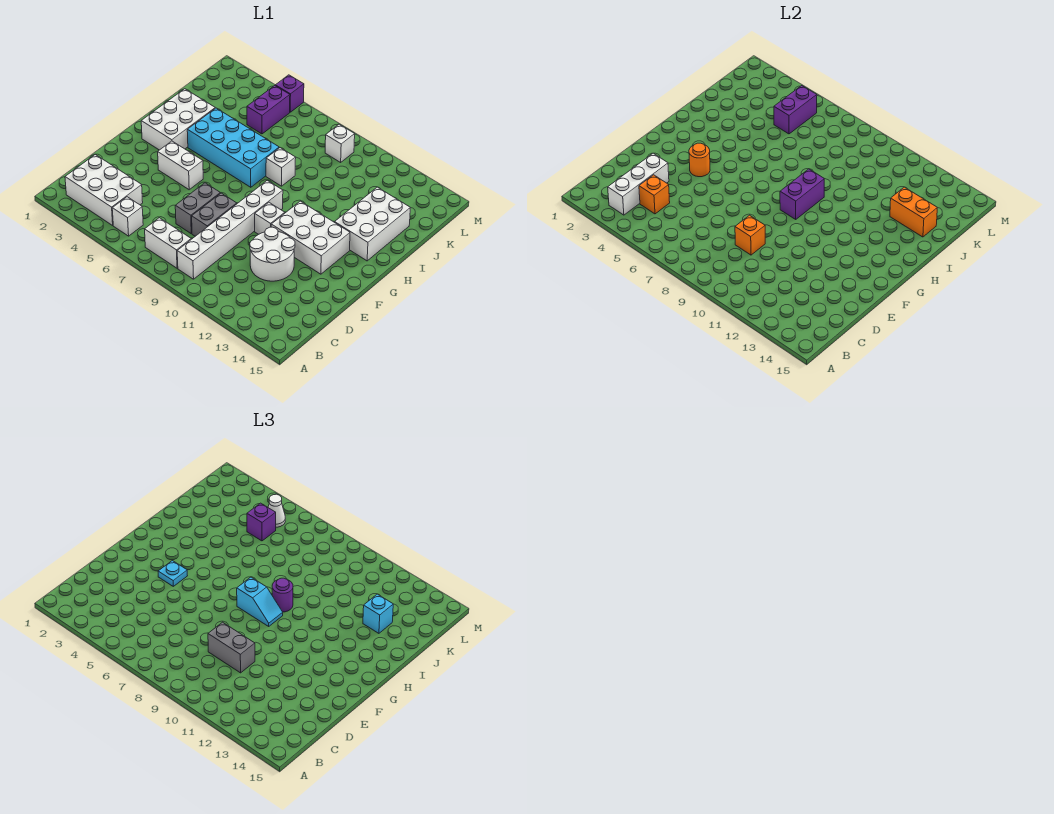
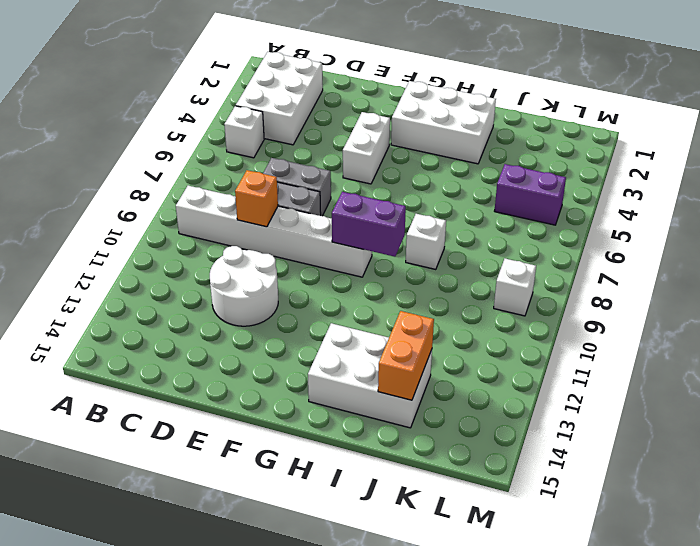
none -> white brick B7:B8 level 1
none -> white brick F10 level 1
none -> white brick F11:G13 level 1
none -> cyan brick H4:I7 level 1

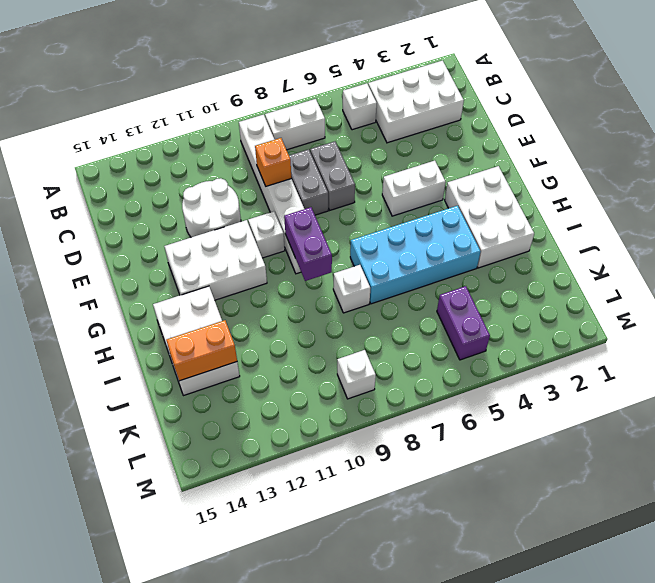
none -> purple brick M5 level 1
none -> white brick B3:D3 level 2
none -> orange brick C4 level 2
none -> orange round brick F4 level 2

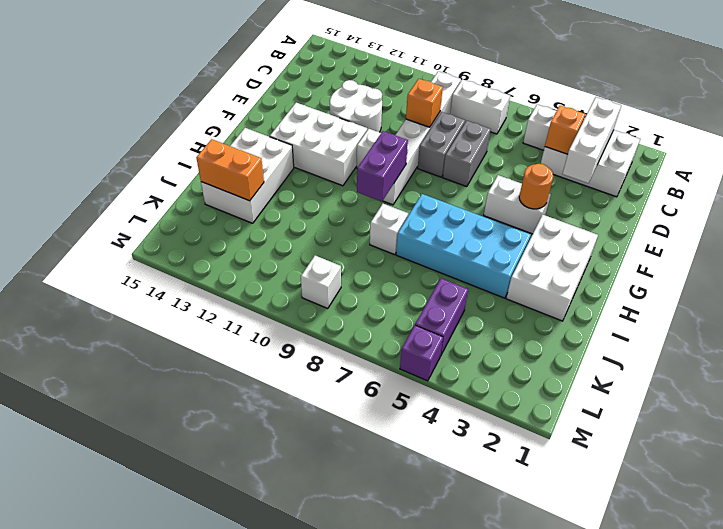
none -> purple brick K5:L5 level 2
none -> grey brick D9:D10 level 3
none -> cyan plate F4 level 3
none -> cyan slope G8:G9 level 3 top 8

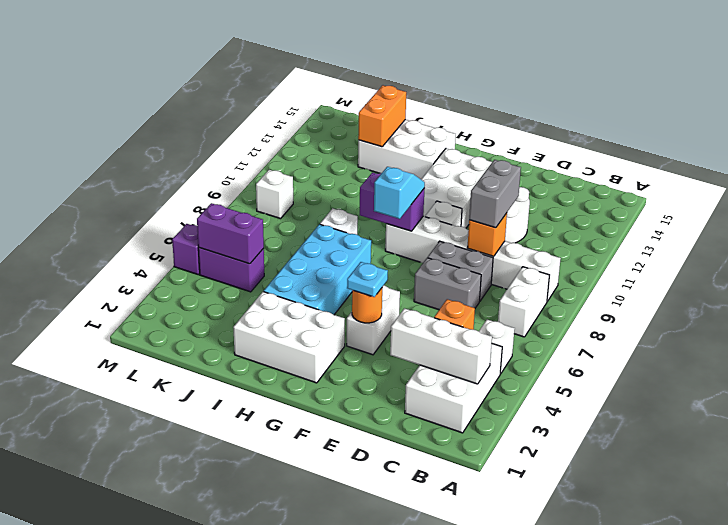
none -> purple round brick H9 level 3
none -> cyan brick J13 level 3
none -> purple brick K5 level 3
none -> white cone L5 level 3

